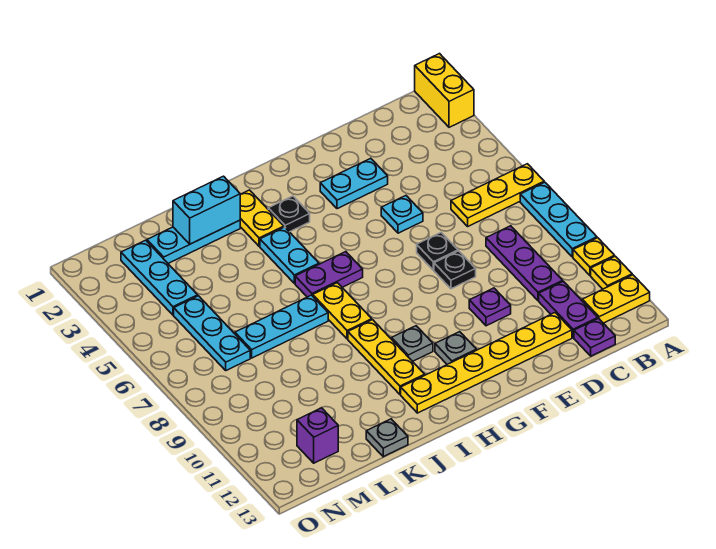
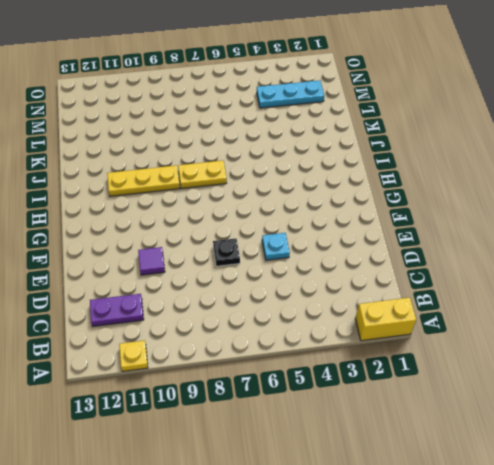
purple tile E10 level 1 -> purple plate E10 level 1
none -> yellow plate A6:C6 level 1
none -> cyan plate A7:A9 level 1
none -> yellow plate A10 level 1
none -> yellow plate A12:B12 level 1

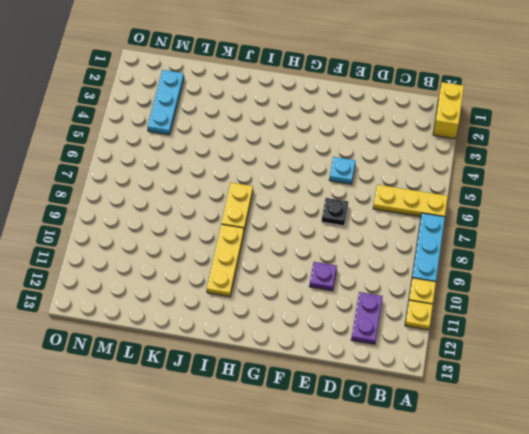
none -> yellow plate A12:B12 level 1
none -> purple plate C8:C10 level 1
none -> purple plate C13 level 1
none -> yellow plate D12:I12 level 1

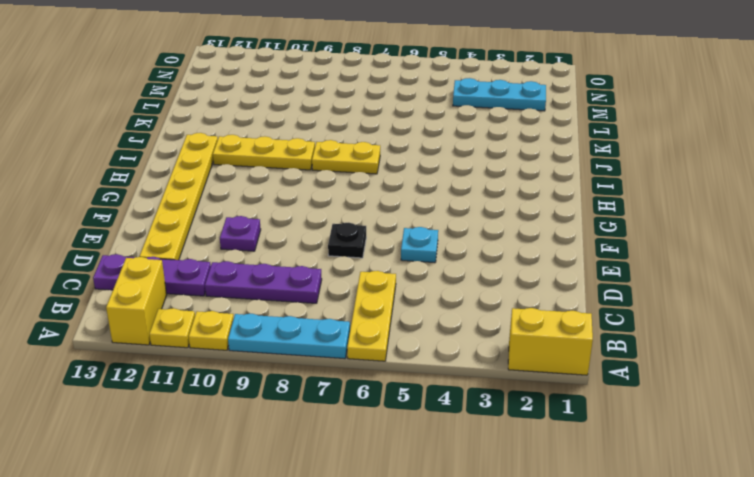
yellow brick A12:B12 level 1 -> yellow plate A12:B12 level 1
none -> cyan plate E3:F3 level 1
none -> black plate E8 level 1
none -> grey plate G11 level 1
none -> black plate H3 level 1

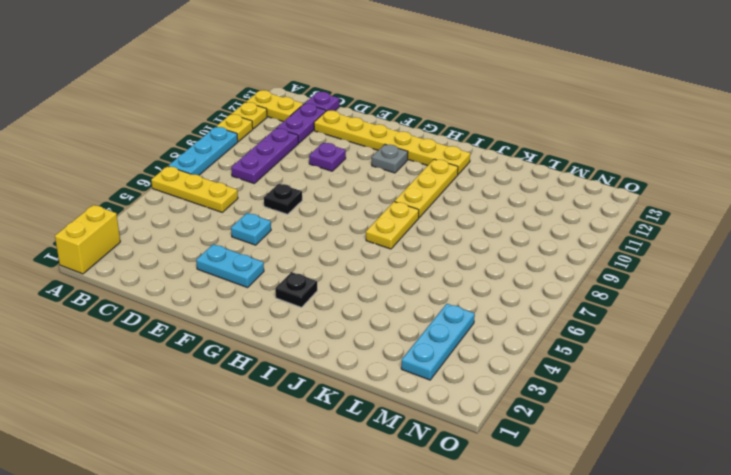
none -> black plate E8 level 1
none -> purple plate H6:I6 level 1
none -> grey plate H10 level 1
none -> yellow plate I2:I3 level 1

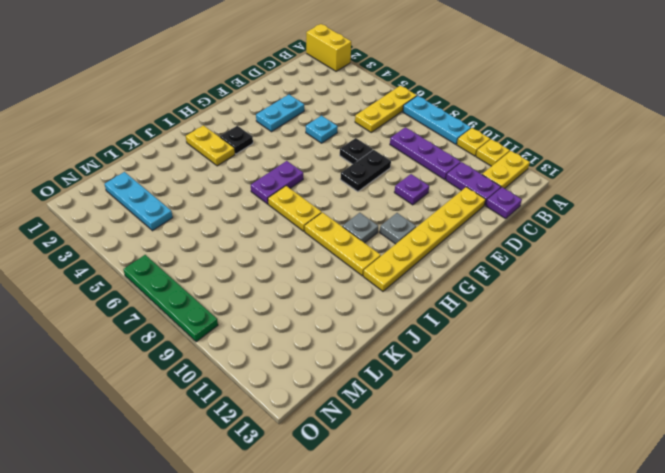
black plate E8:F8 level 1 -> black plate E8 level 1
green plate O6:O9 level 1 -> none
none -> cyan plate I4:I5 level 1
none -> cyan plate J2:L2 level 1
none -> cyan plate J7:L7 level 1
none -> grey plate K13 level 1

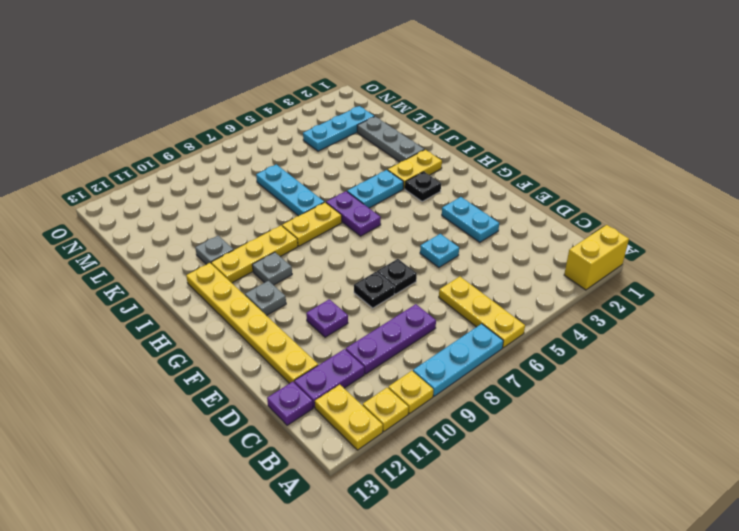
grey plate J2:L2 level 1 -> cyan plate J2:L2 level 1
grey plate J11 level 1 -> grey plate K13 level 1
none -> cyan plate M5:M7 level 1
none -> purple brick M12 level 1
none -> cyan brick J2:K2 level 2

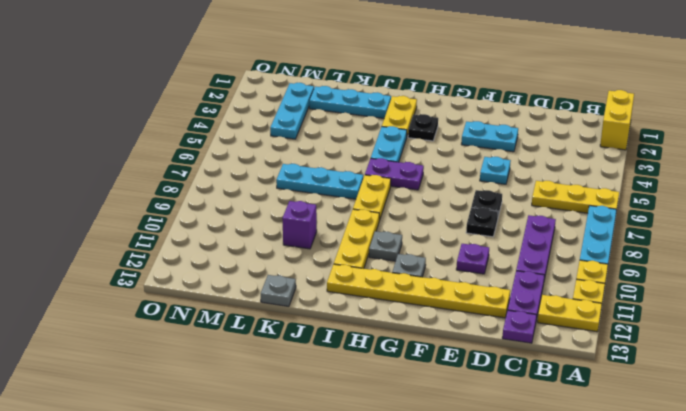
purple brick K10 level 1 -> purple brick M12 level 1
none -> cyan plate M5:M7 level 1
none -> cyan brick J2:K2 level 2

